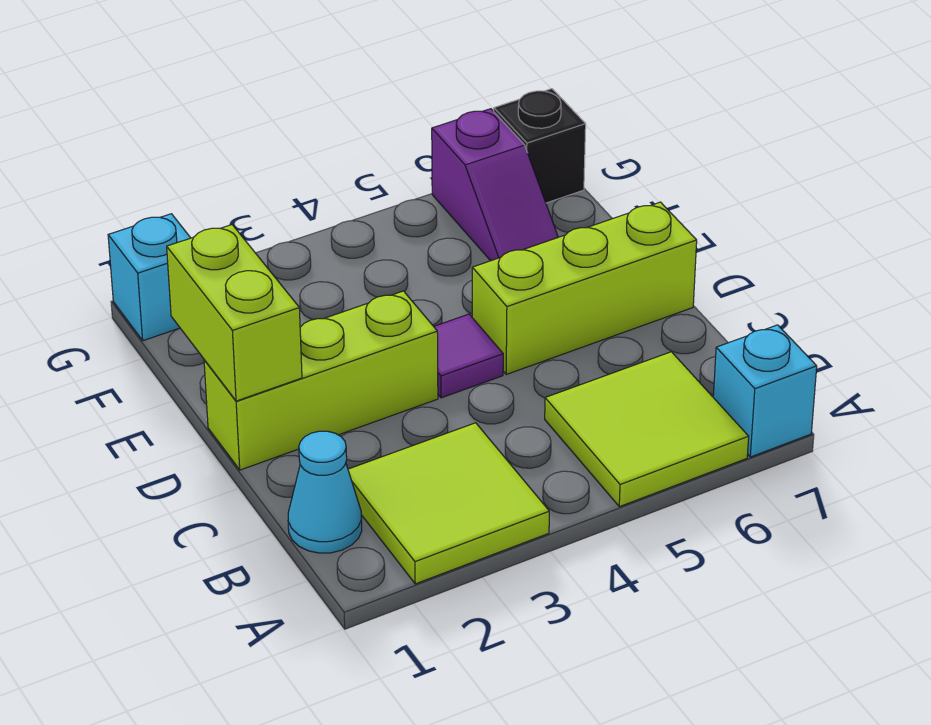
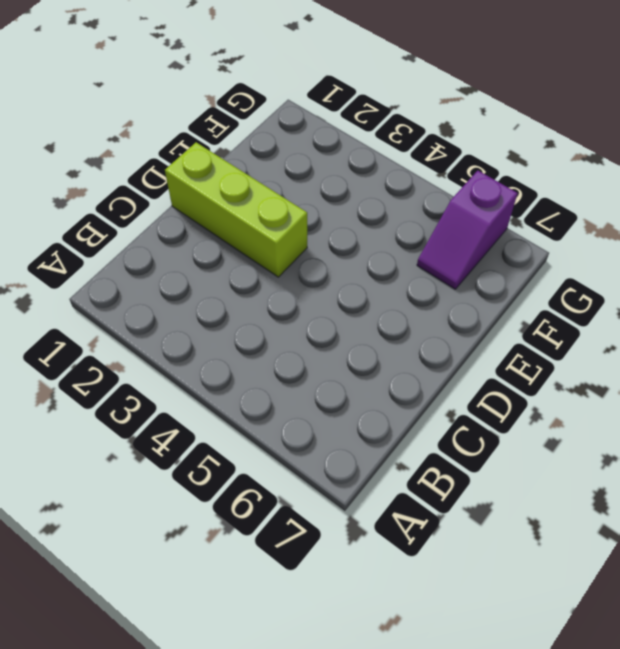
none -> lime tile A2:B3 level 1
none -> lime tile A5:B6 level 1

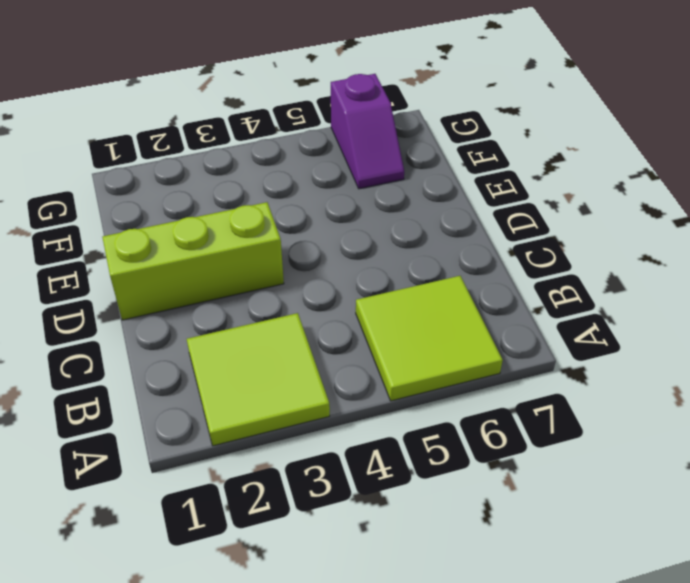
none -> cyan brick A7 level 1
none -> cyan cone B1 level 1

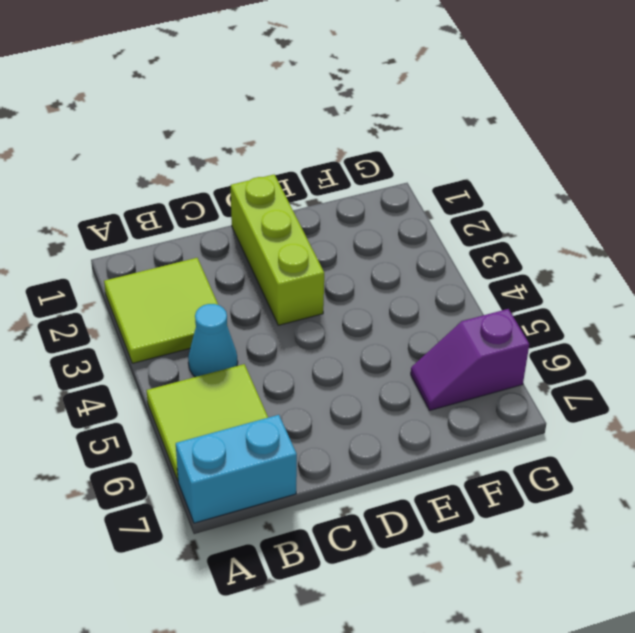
cyan brick A7:B7 level 1 -> cyan brick A7 level 1
cyan cone B4 level 1 -> cyan cone B1 level 1
none -> purple tile D4 level 1
none -> lime brick D5:D7 level 1

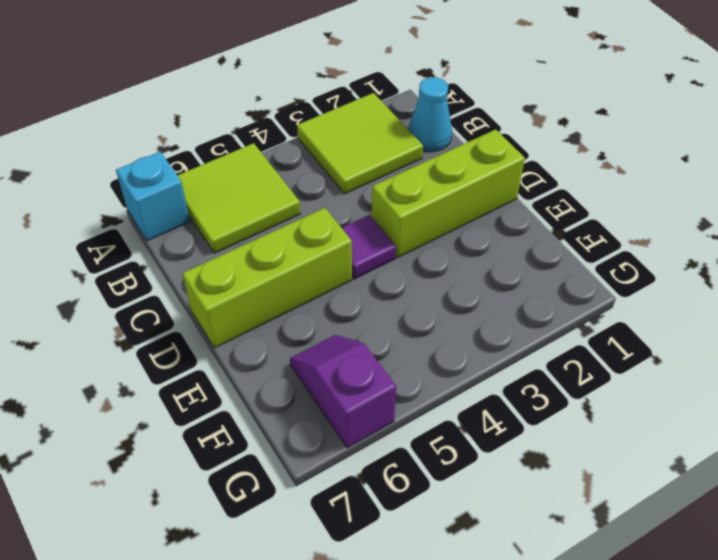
none -> cyan brick G1 level 1
none -> black brick G7 level 1

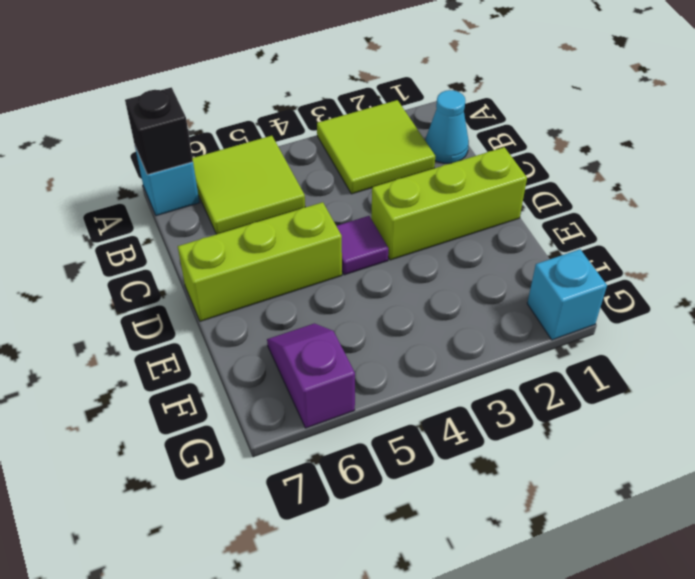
black brick A7 level 2 -> black brick G7 level 1
none -> lime brick D1:E1 level 2

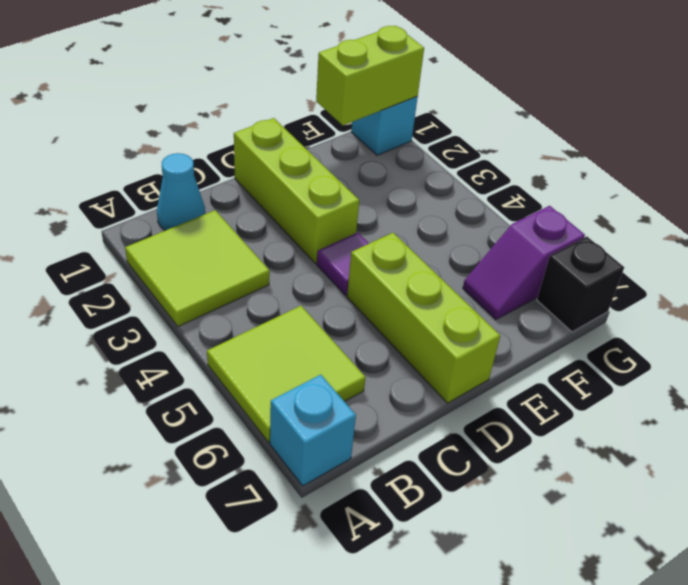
lime brick F1:G1 level 2 -> lime brick D1:E1 level 2

